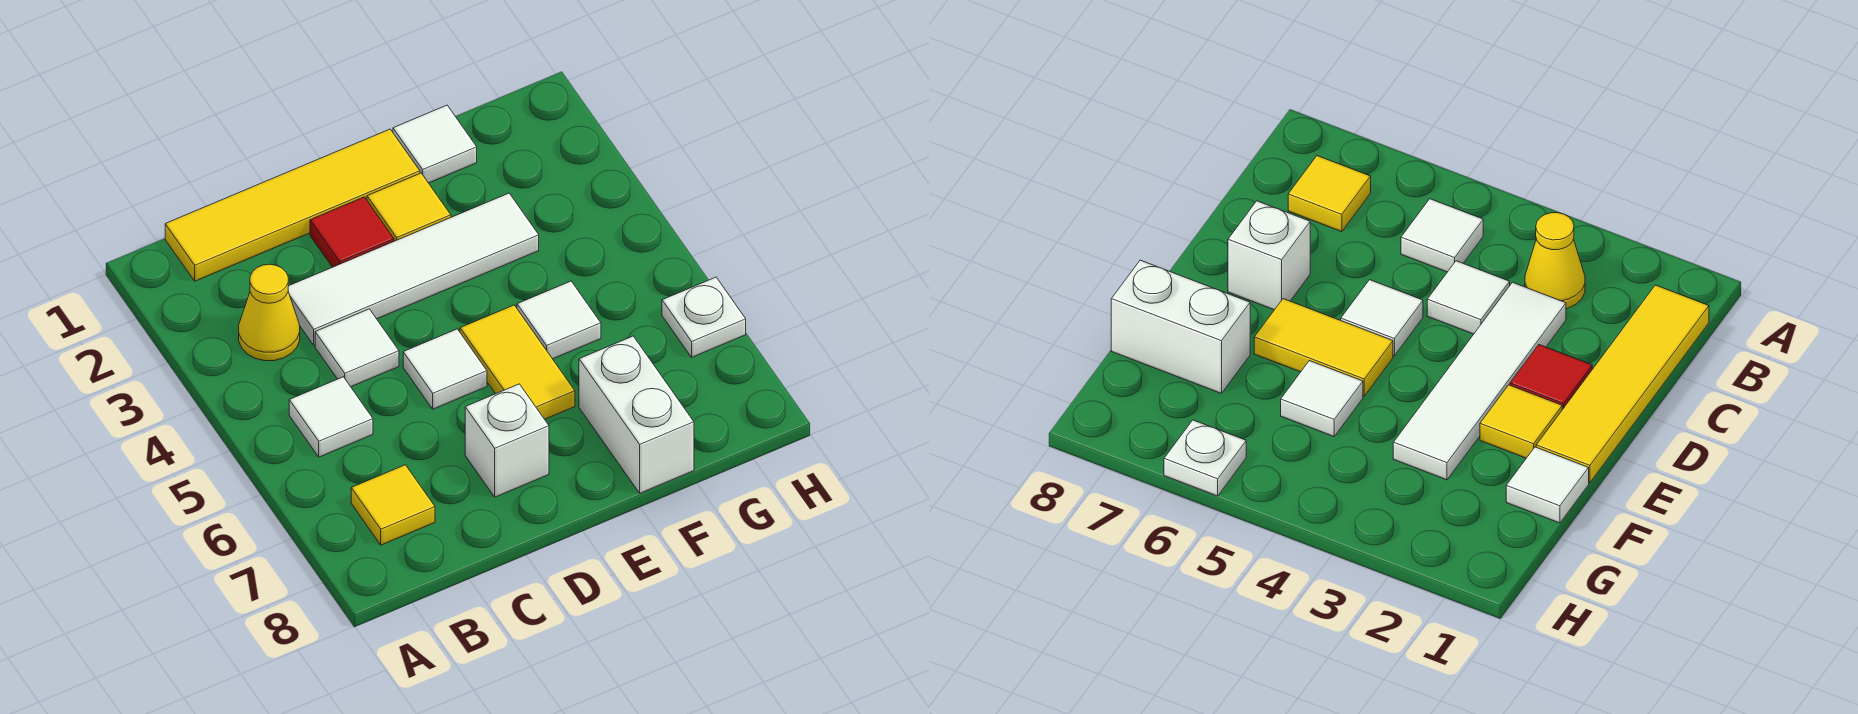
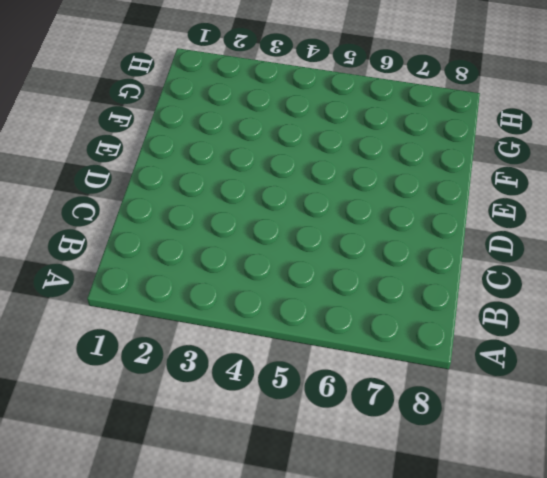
none -> yellow tile B1:E1 level 1
none -> yellow cone B3 level 1
none -> white tile B5 level 1

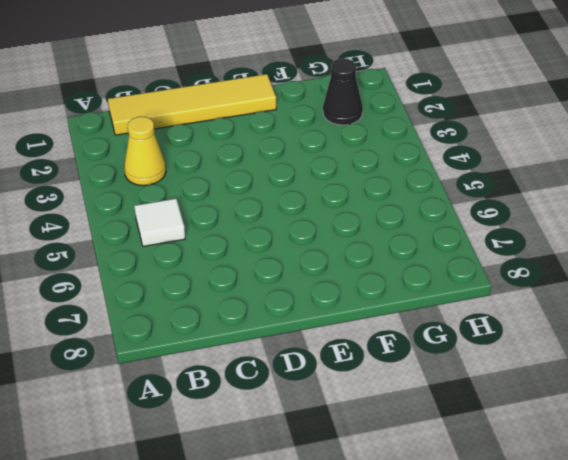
black cone G2 level 1 -> none
none -> yellow tile B7 level 1
none -> white tile C3:F3 level 1
none -> white tile C4 level 1

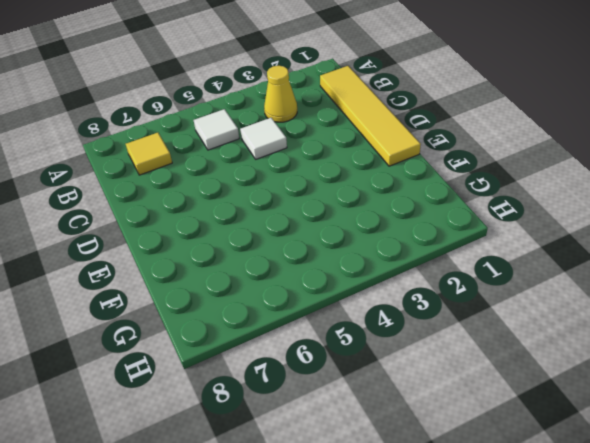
none -> white tile C3:F3 level 1
none -> red tile D2 level 1
none -> white tile D5 level 1

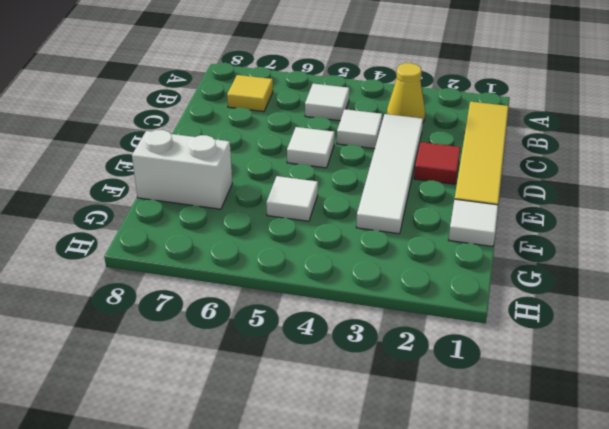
none -> white brick D7 level 1
none -> yellow tile E2 level 1
none -> yellow tile E5:E6 level 1

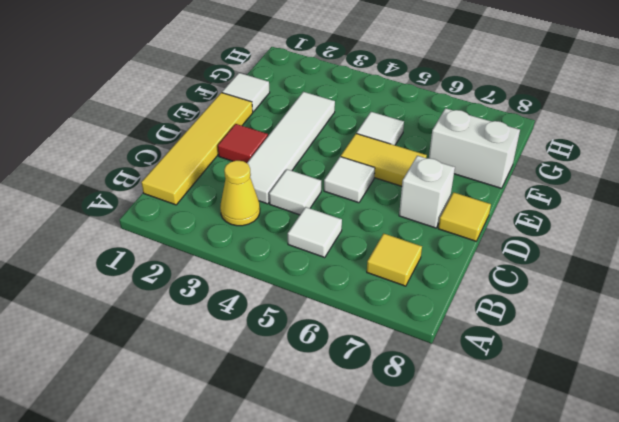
yellow tile D8 level 1 -> yellow tile E2 level 1
none -> white plate H6 level 1

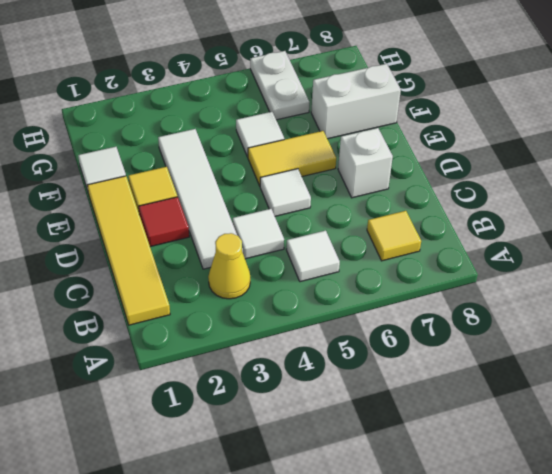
white plate G6:H6 level 1 -> white plate H6 level 1

